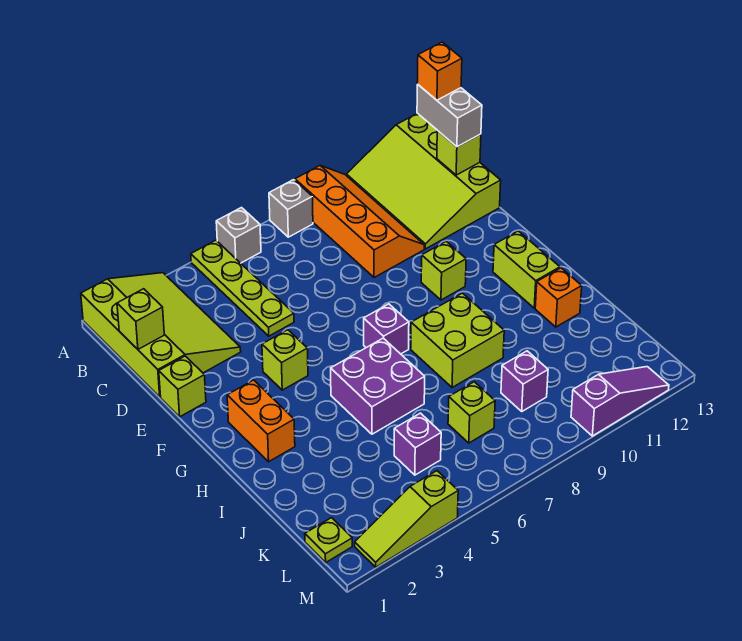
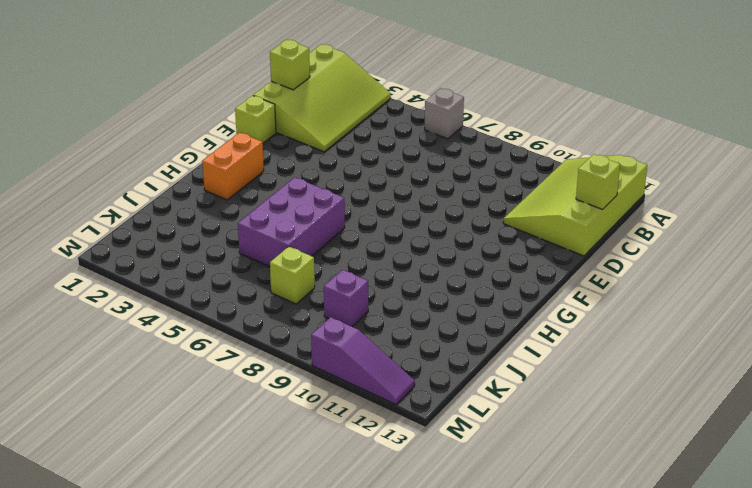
purple brick H5:J6 level 1 -> purple brick H5:I6 level 1
none -> lime plate A5:D5 level 1
none -> grey brick A8 level 1
none -> orange slope A9:D10 level 1 top 9

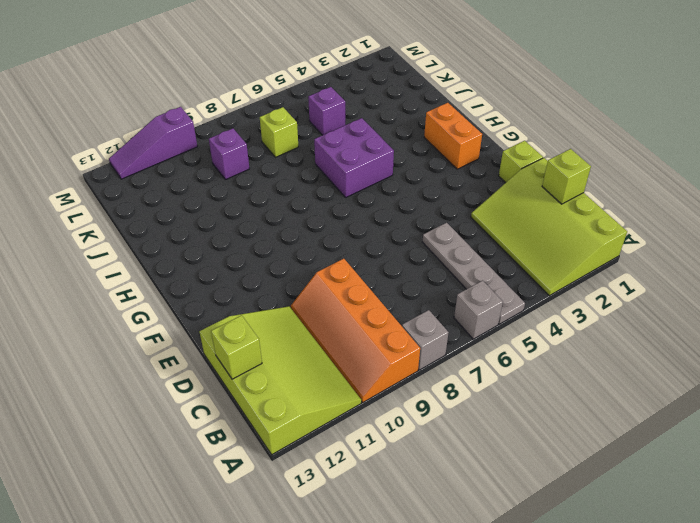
grey plate A5:D5 level 1 -> lime plate A5:D5 level 1
none -> lime brick F4 level 1
none -> lime brick F10 level 1
none -> purple brick G7 level 1

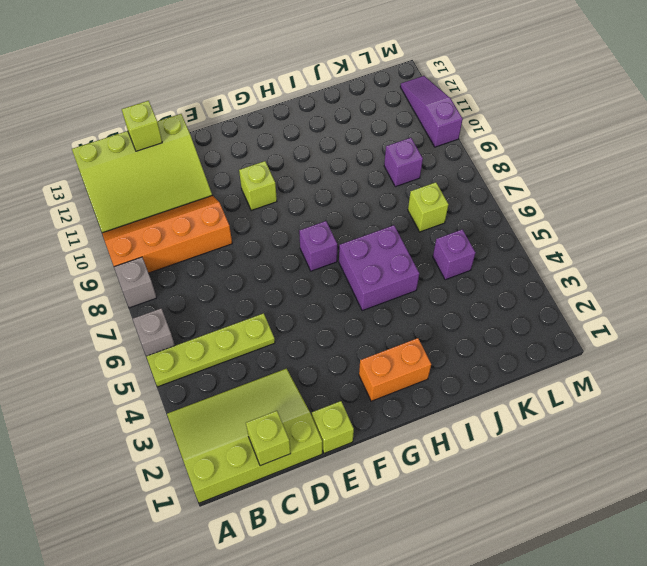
none -> lime brick F4 level 1
none -> lime brick G12:H12 level 1
none -> lime brick H8:I9 level 1

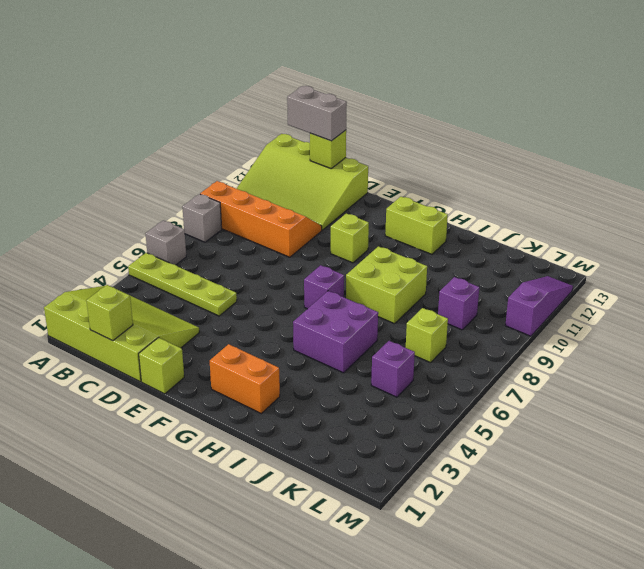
none -> lime brick F4 level 1
none -> orange brick I12 level 1
none -> lime plate L1 level 1

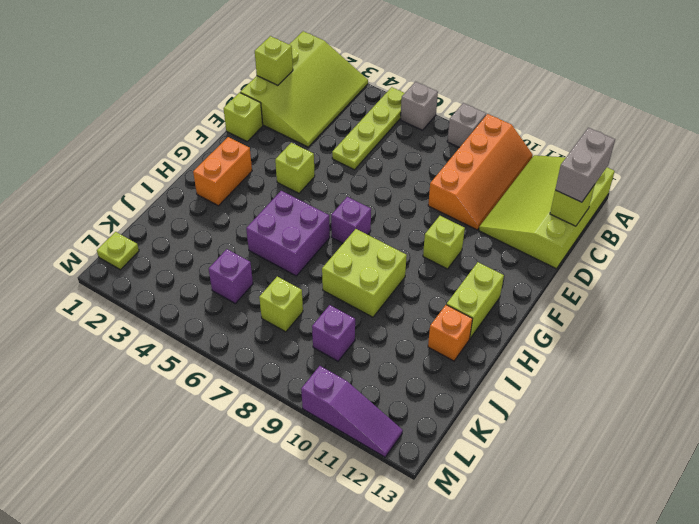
none -> lime slope M2:M4 level 1 top 4
none -> orange brick B13 level 4

